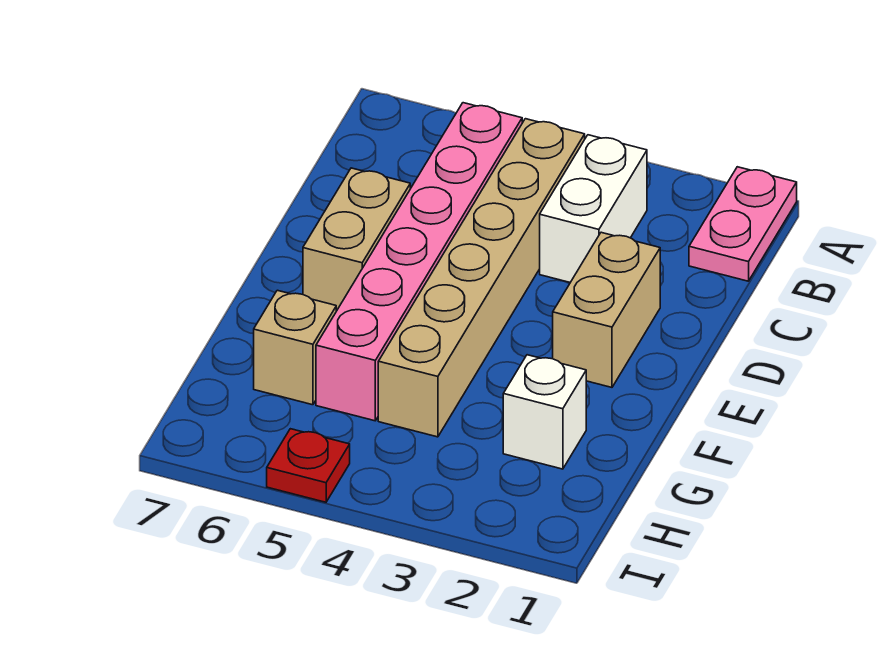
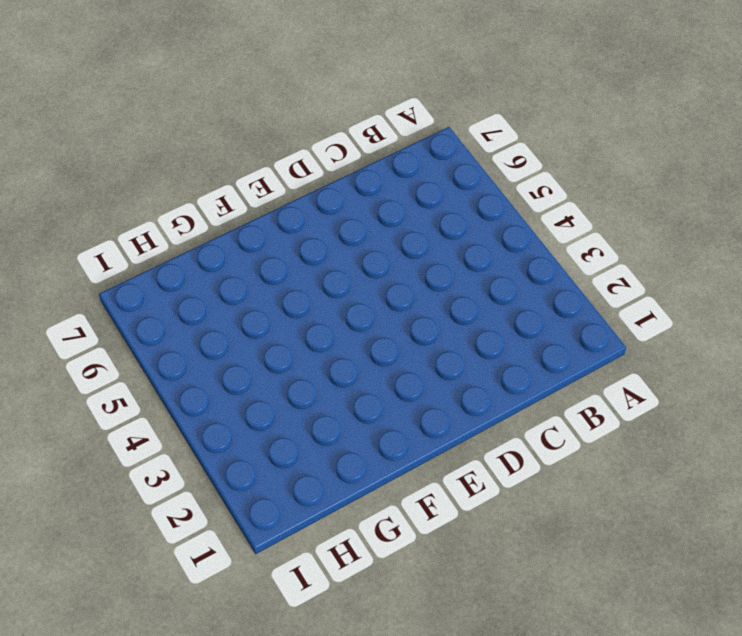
none -> pink plate A1:B1 level 1
none -> white brick B3:C3 level 1

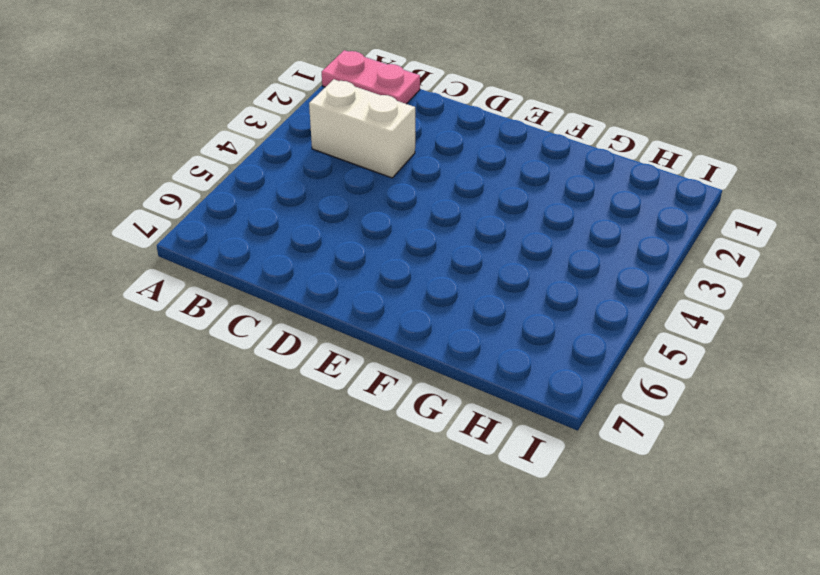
none -> tan brick B4:G4 level 1
none -> pink brick B5:G5 level 1

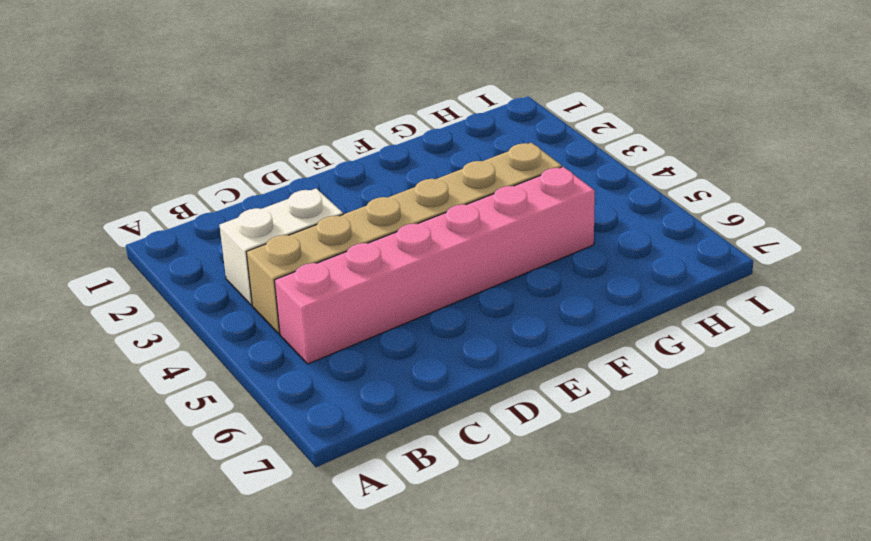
none -> pink plate A1:B1 level 1
none -> tan brick D2:E2 level 1

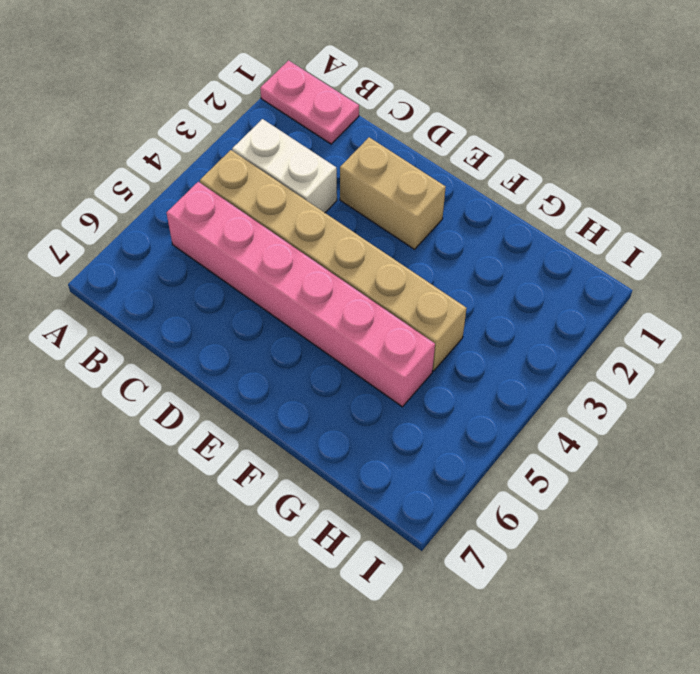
none -> tan brick D6:E6 level 1
none -> white brick G2 level 1

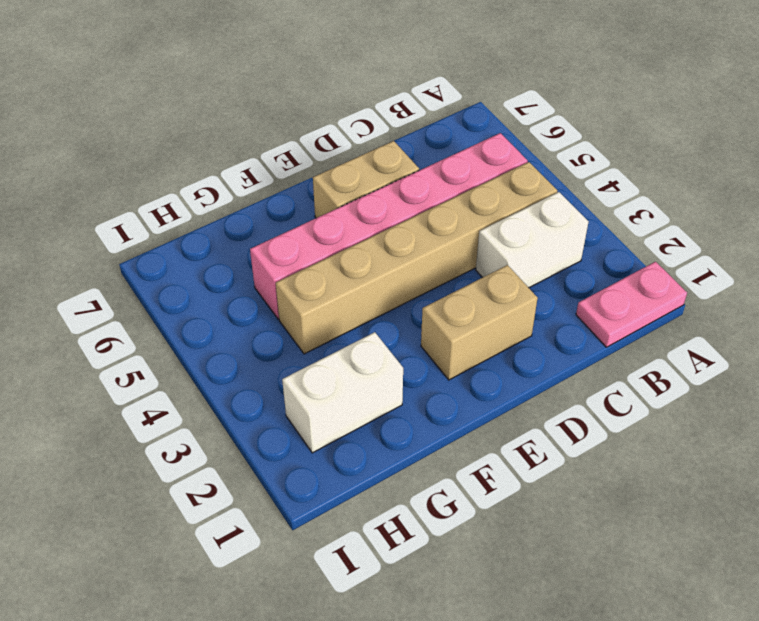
white brick G2:H2 level 1 -> white brick G2 level 1
none -> tan brick G6 level 1
none -> red plate I5 level 1

